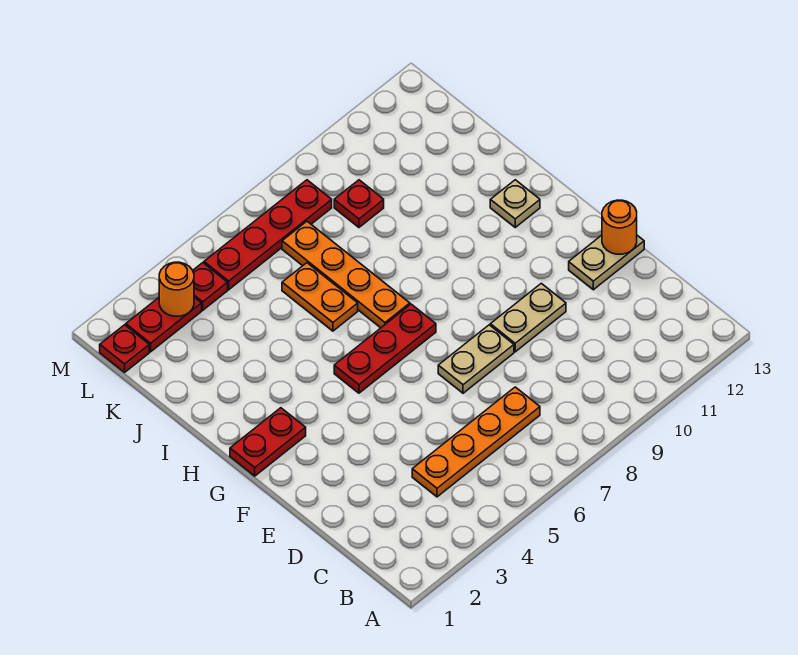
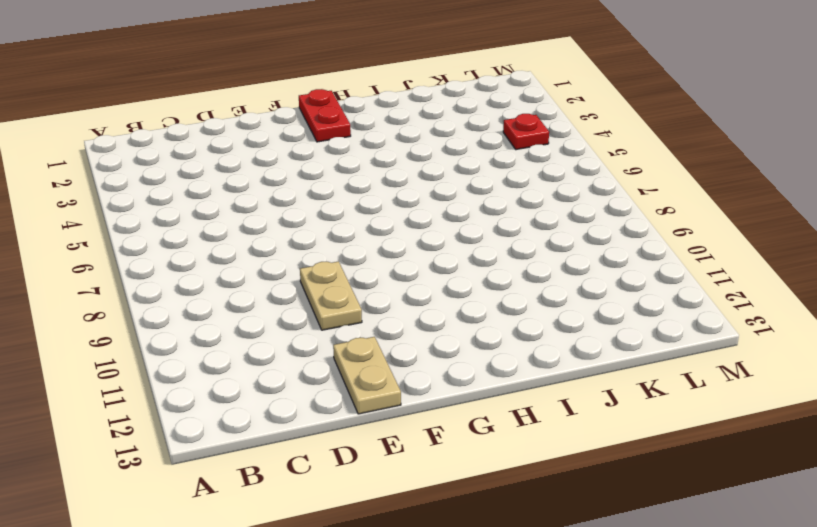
none -> orange plate C4:C7 level 1
none -> tan plate E7:E8 level 1
none -> red plate G5:G7 level 1

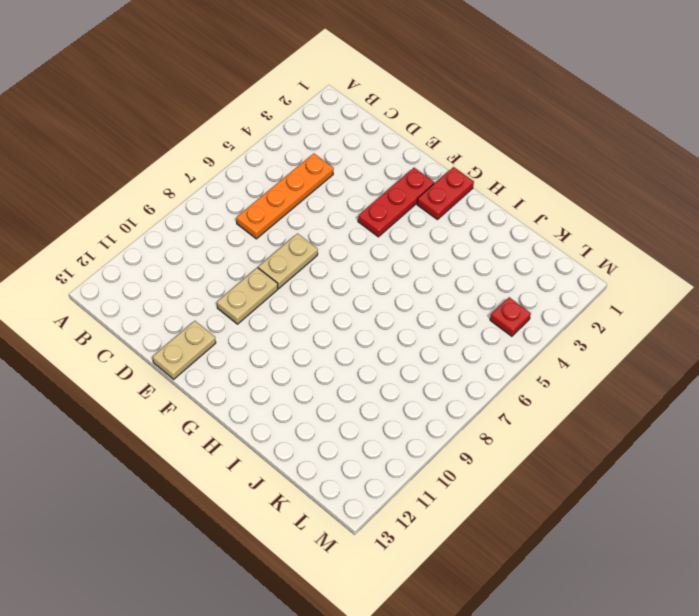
red plate F2:F4 level 1 -> red plate G5:G7 level 1
none -> orange plate H7:K7 level 1
none -> tan plate H12 level 1
none -> orange plate I6:J6 level 1

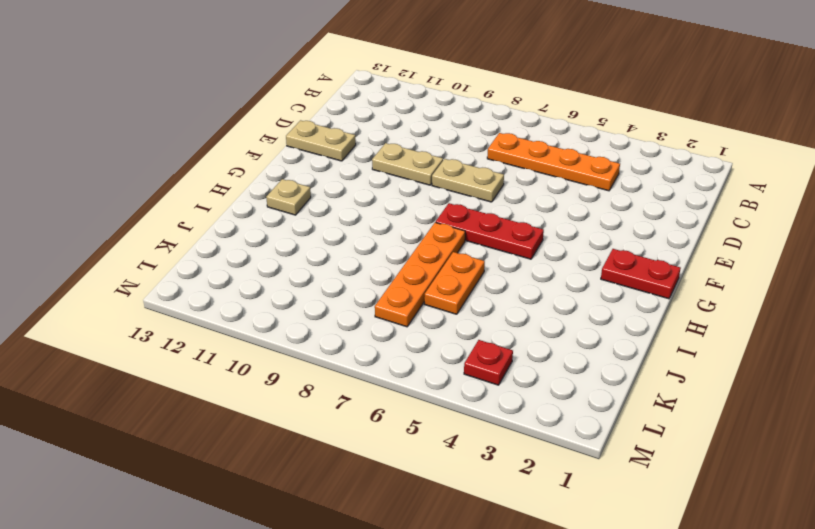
none -> red plate K9 level 1
none -> red plate L1 level 1
none -> red plate L2:L3 level 1

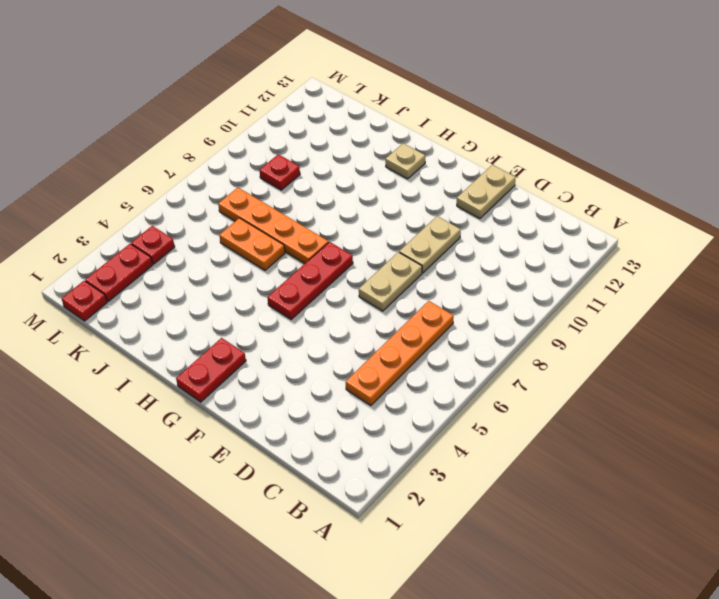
none -> red plate L5:L8 level 1
none -> orange round brick E13 level 2
none -> orange round brick L3 level 2

